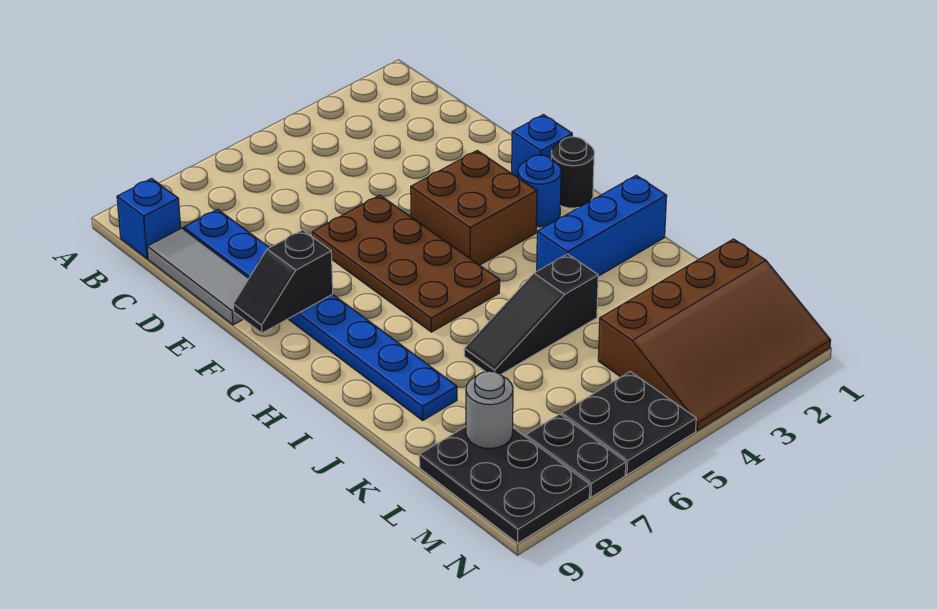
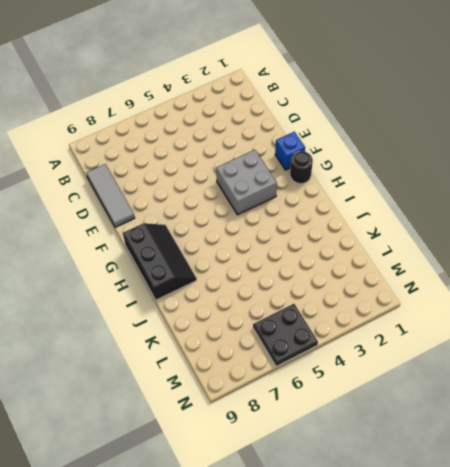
grey brick F3:G4 level 1 -> brown brick F3:G4 level 1
black slope G8:I9 level 1 top 9 -> blue plate C8:J8 level 1
none -> blue brick B9 level 1
none -> brown plate E5:H6 level 1
none -> blue round brick G2 level 1

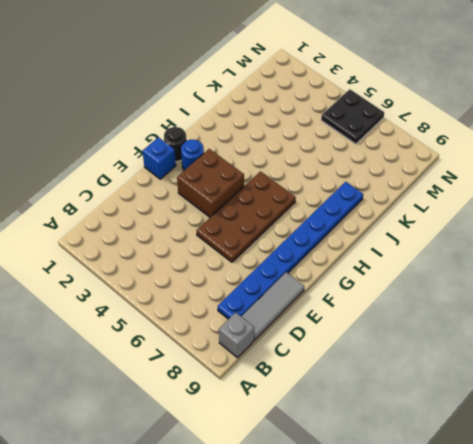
grey brick B9 level 1 -> blue brick B9 level 1
none -> blue brick I1:I3 level 1
none -> black slope J4:J6 level 1 top 4
none -> brown slope L1:N4 level 1 top L

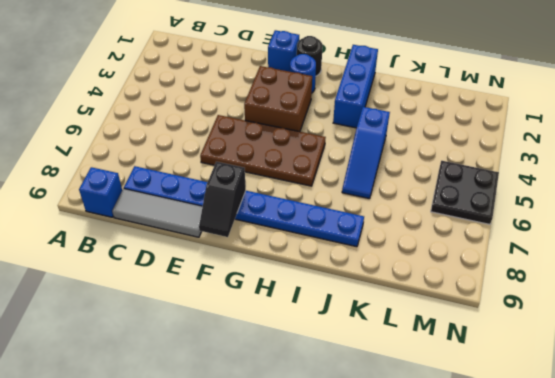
blue slope J4:J6 level 1 top 4 -> black slope J4:J6 level 1 top 4
none -> brown slope L1:N4 level 1 top L
none -> black plate L8:N9 level 1
none -> black plate M7:N7 level 1

